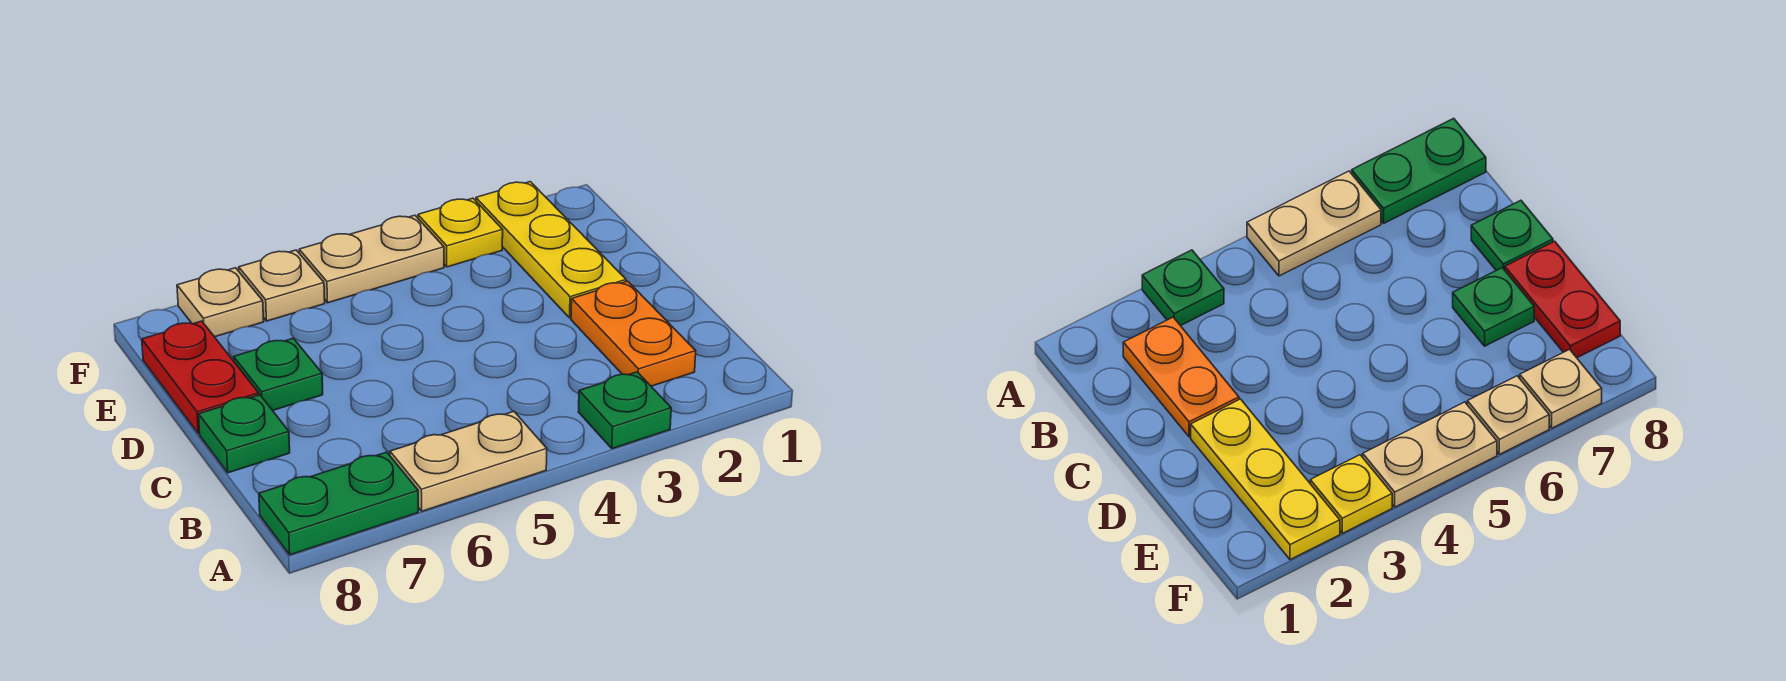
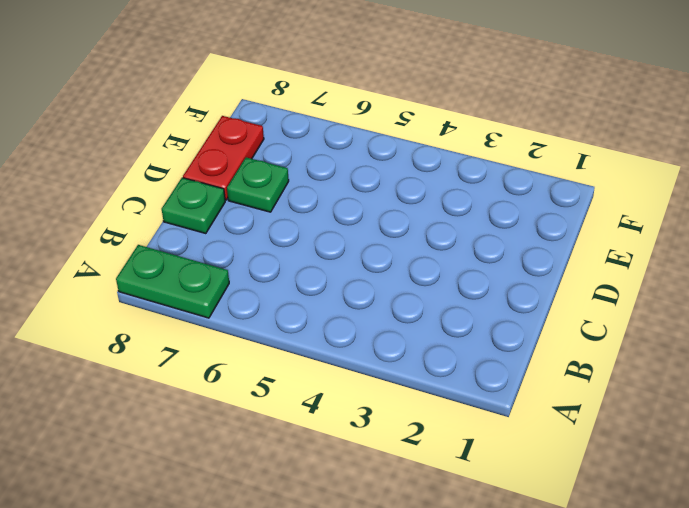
none -> green plate A3 level 1
none -> tan plate A5:A6 level 1
none -> orange plate B2:C2 level 1

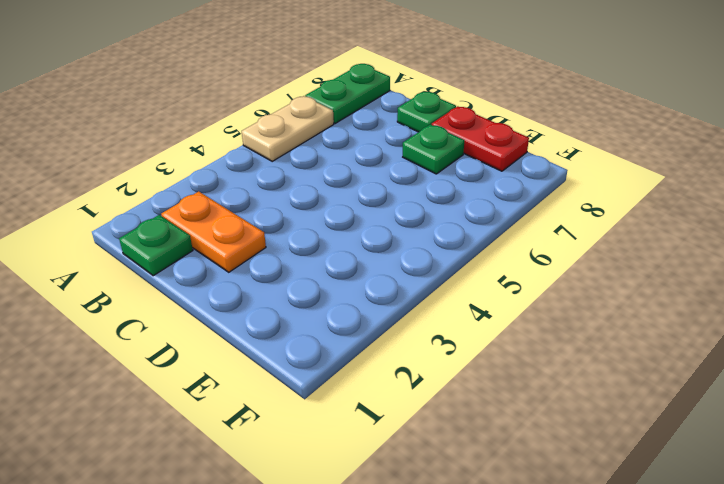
green plate B1 level 1 -> green plate A3 level 1
none -> yellow plate D2:F2 level 1
none -> yellow plate F3 level 1
none -> tan plate F4:F5 level 1

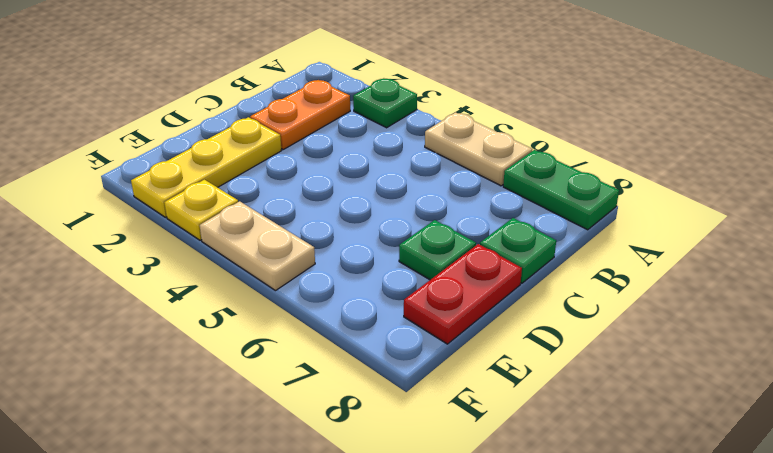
none -> tan plate F6 level 1
none -> tan plate F7 level 1

